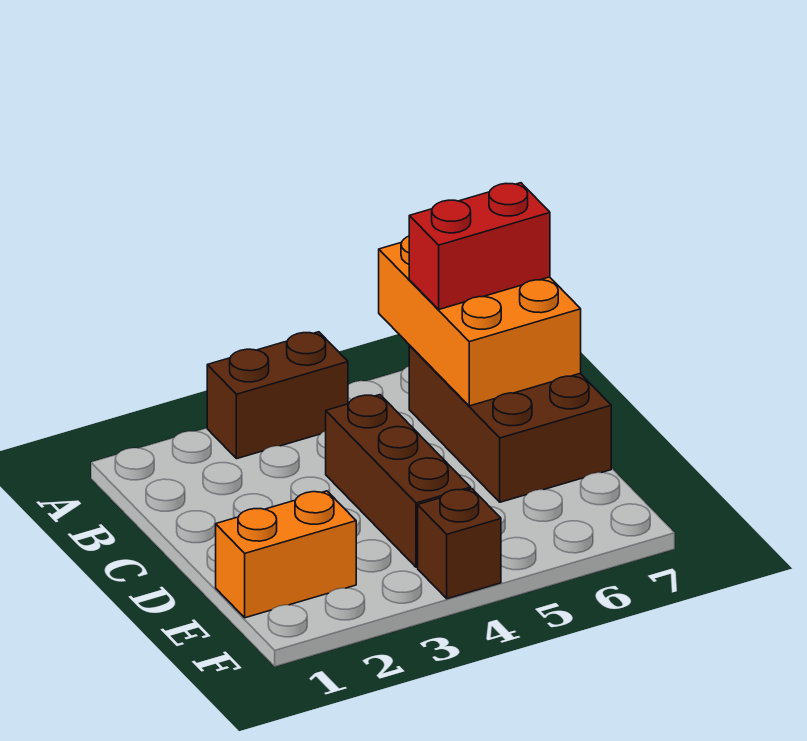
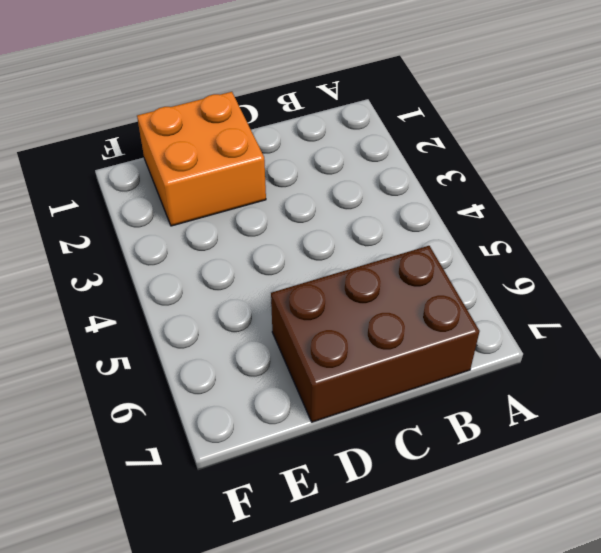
orange brick D1:E2 level 1 -> orange brick E1:E2 level 1
none -> brown brick A3:A4 level 1
none -> brown brick C4:E4 level 1

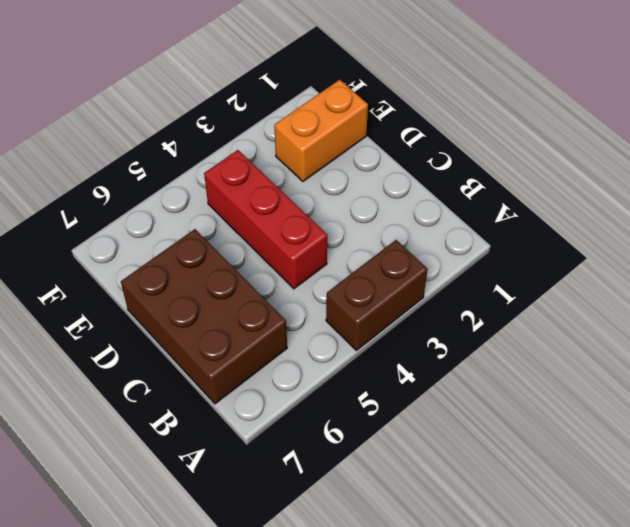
red brick C4:E4 level 1 -> brown brick C4:E4 level 1
none -> brown brick F4 level 1
none -> orange brick A6:C7 level 2

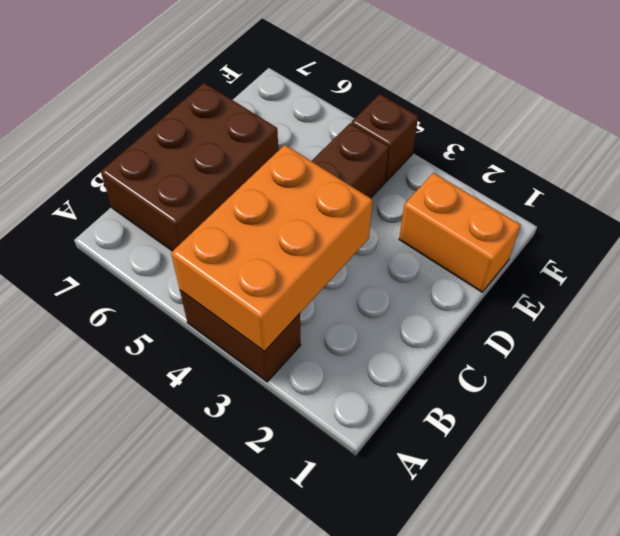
orange brick A3:C4 level 2 -> orange brick A6:C7 level 2
none -> red brick B6:B7 level 3

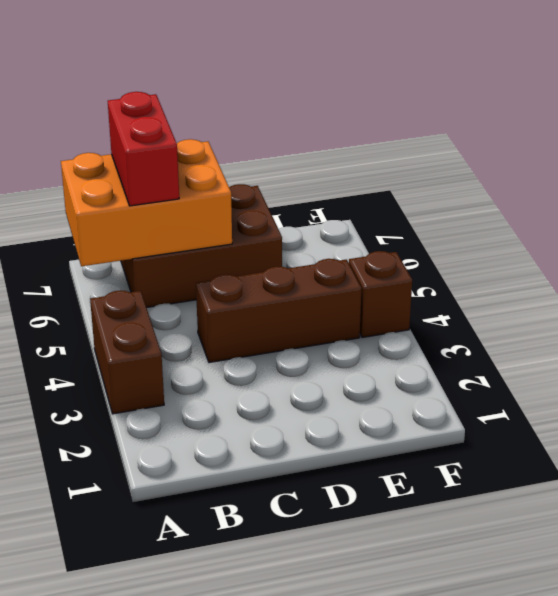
none -> orange brick E1:E2 level 1

